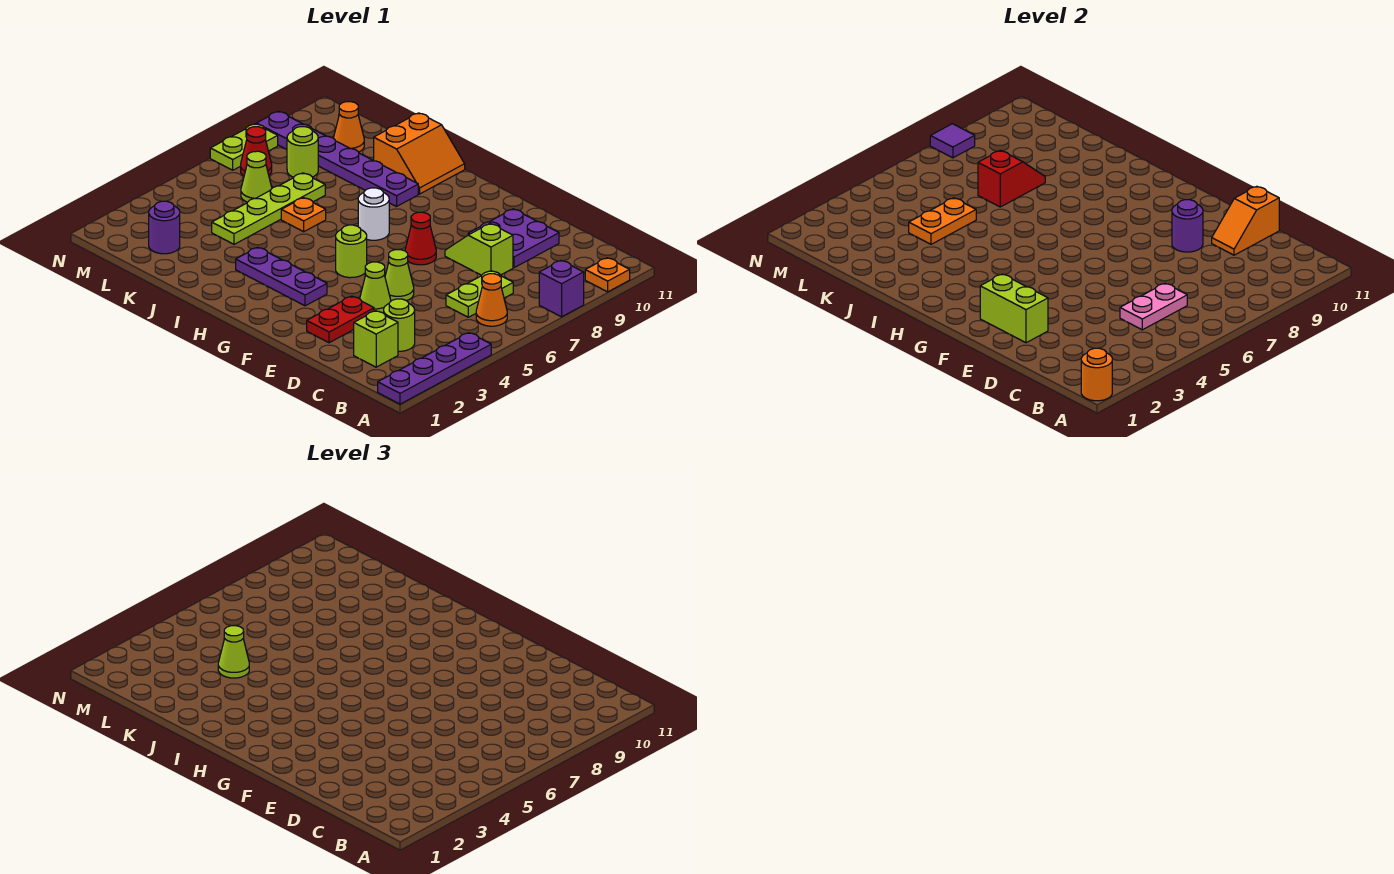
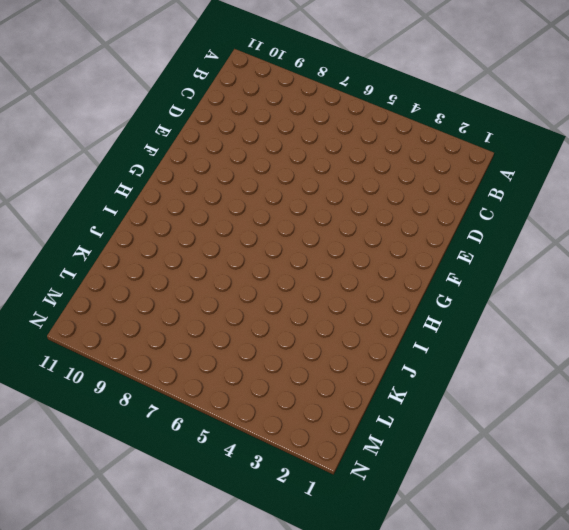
none -> purple plate A1:A4 level 1
none -> purple brick A8 level 1
none -> orange plate A10 level 1
none -> orange cone B6 level 1

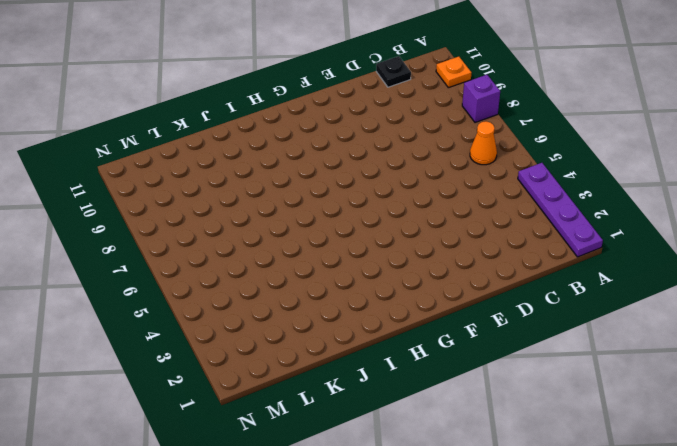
black plate C11 level 1 -> none
none -> lime brick C2 level 1
none -> lime round brick C3 level 1
none -> lime plate C6:C7 level 1
none -> lime slope D8:E8 level 1 top D

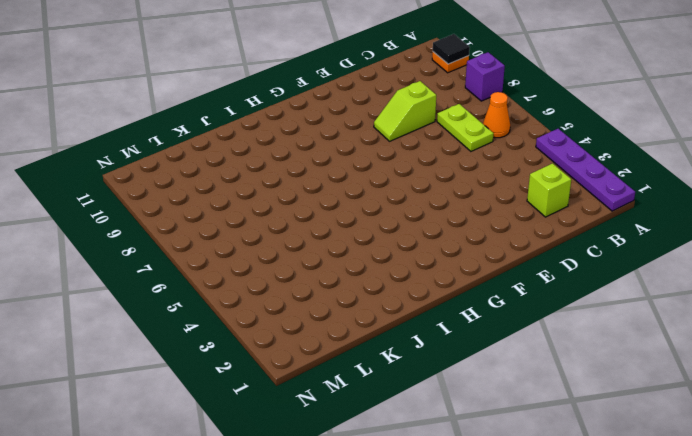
black tile A10 level 2 -> none
none -> lime round brick C3 level 1
none -> purple plate D9:E10 level 1
none -> red plate E2:E3 level 1
none -> lime cone E4 level 1

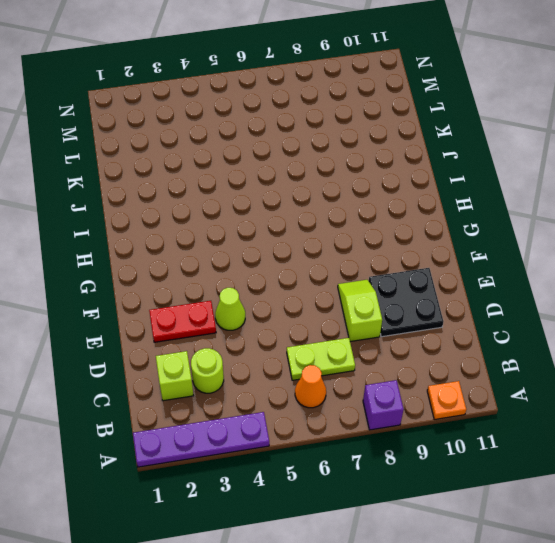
black plate D9:E10 level 1 -> purple plate D9:E10 level 1
none -> lime cone E5 level 1
none -> red cone F7 level 1
none -> purple plate G3:I3 level 1
none -> lime round brick G5 level 1

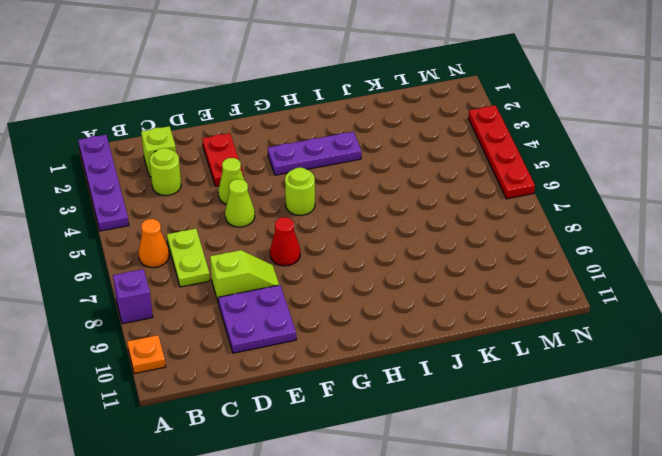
red plate N3:N6 level 1 -> none
none -> white round brick H7 level 1
none -> purple plate I9:N9 level 1
none -> orange slope I10:J11 level 1 top J
none -> orange plate J6 level 1

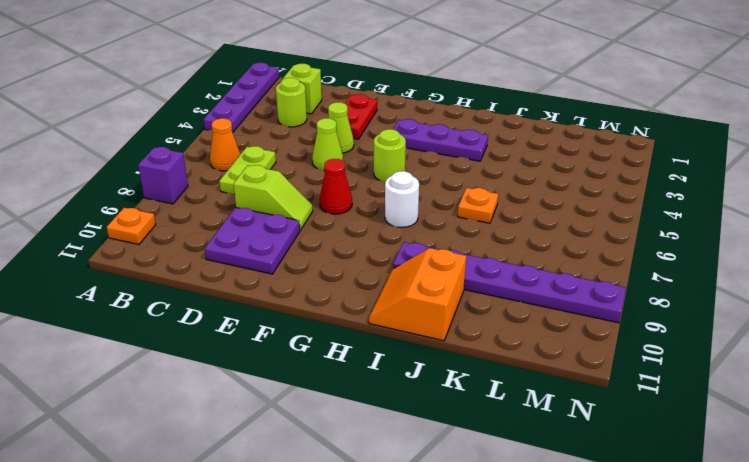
none -> lime plate K4:K7 level 1
none -> purple round brick L2 level 1
none -> lime cone L6 level 1
none -> lime round brick L8 level 1

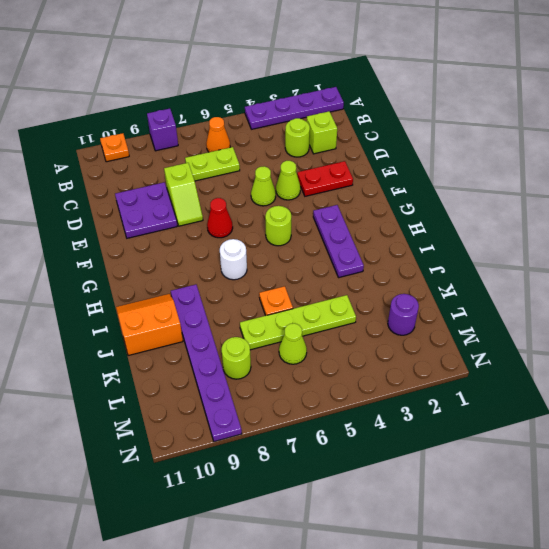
none -> orange cone L10 level 1
none -> red cone M7 level 1
none -> lime plate N7:N8 level 1
none -> orange round brick A1 level 2

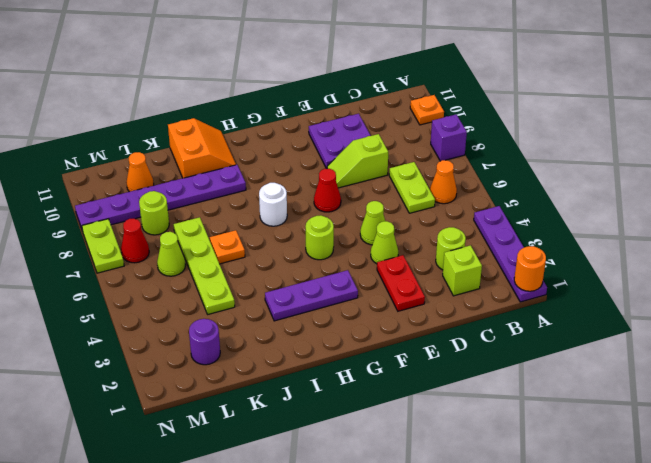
none -> pink plate C5:C6 level 2
none -> orange slope D10:D11 level 2 top 11
none -> lime brick E2:F2 level 2
none -> purple round brick E9 level 2

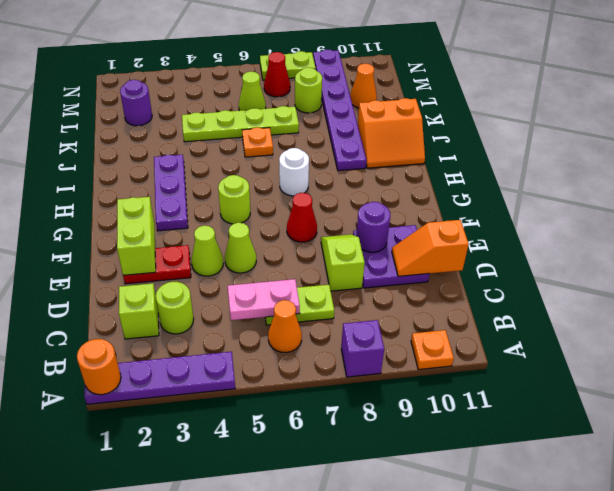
none -> orange plate K4:K5 level 2
none -> red slope K7:K8 level 2 top 7
none -> purple tile N8 level 2
none -> lime cone K4 level 3

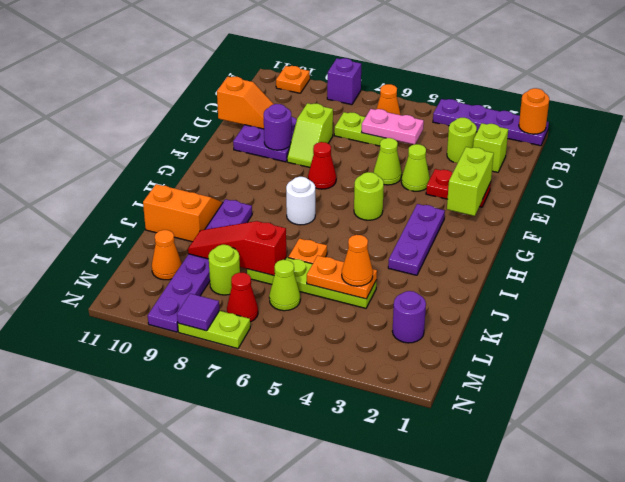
orange cone K4 level 3 -> lime cone K4 level 3
red slope K7:K9 level 2 top 7 -> red slope K7:K8 level 2 top 7

